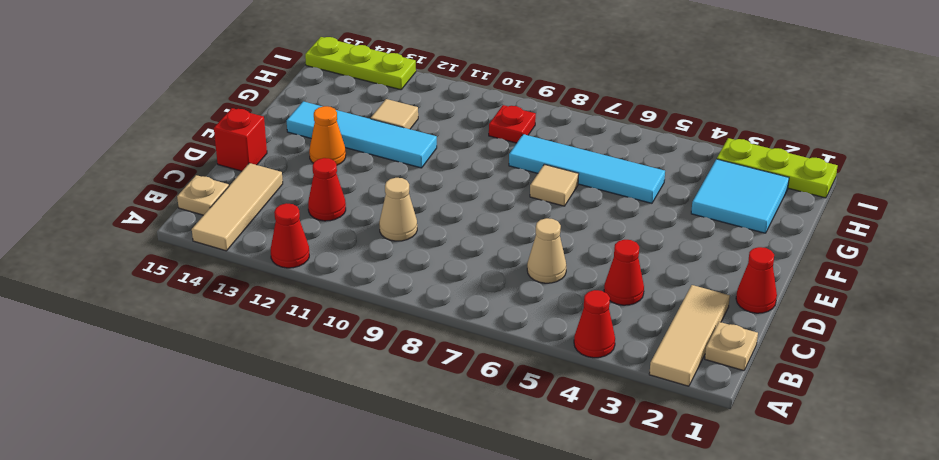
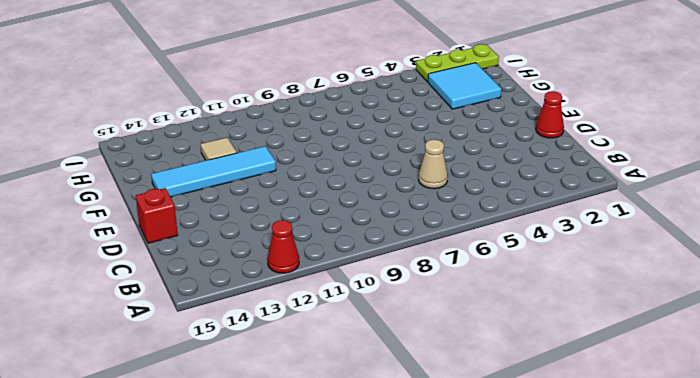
none -> tan tile A2:C2 level 1
none -> red cone A4 level 1
none -> tan tile A14:C14 level 1

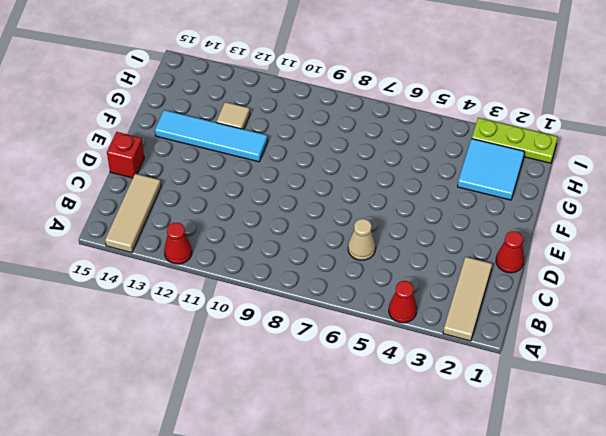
none -> tan plate B1 level 1
none -> tan plate B15 level 1
none -> red cone C4 level 1

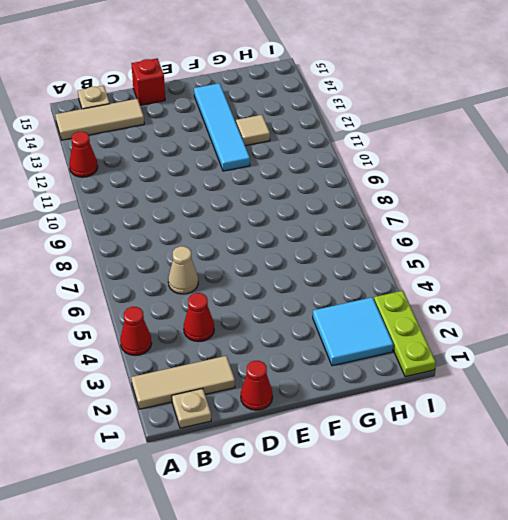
none -> tan cone C10 level 1
none -> red cone C12 level 1
none -> orange cone E13 level 1

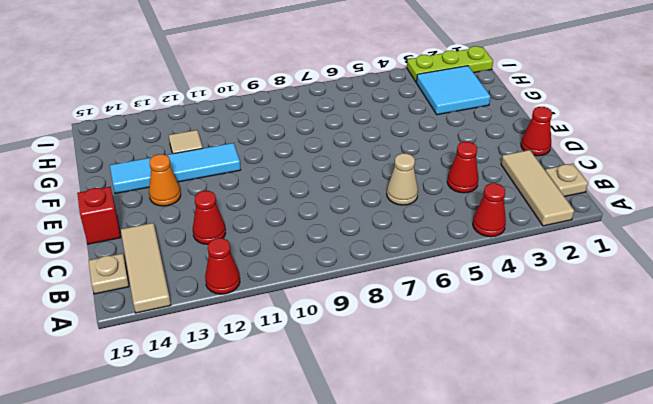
none -> tan cone C10 level 1
none -> tan tile F7 level 1
none -> cyan tile G5:G8 level 1

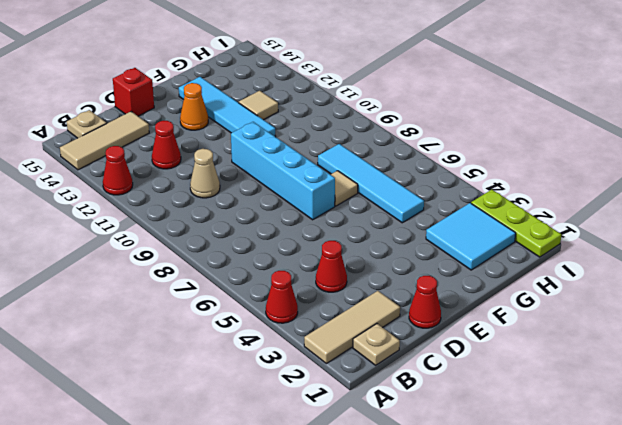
cyan brick E7:E10 level 1 -> none
none -> tan cone C6 level 1
none -> red plate H9 level 1
none -> lime plate I13:I15 level 1

